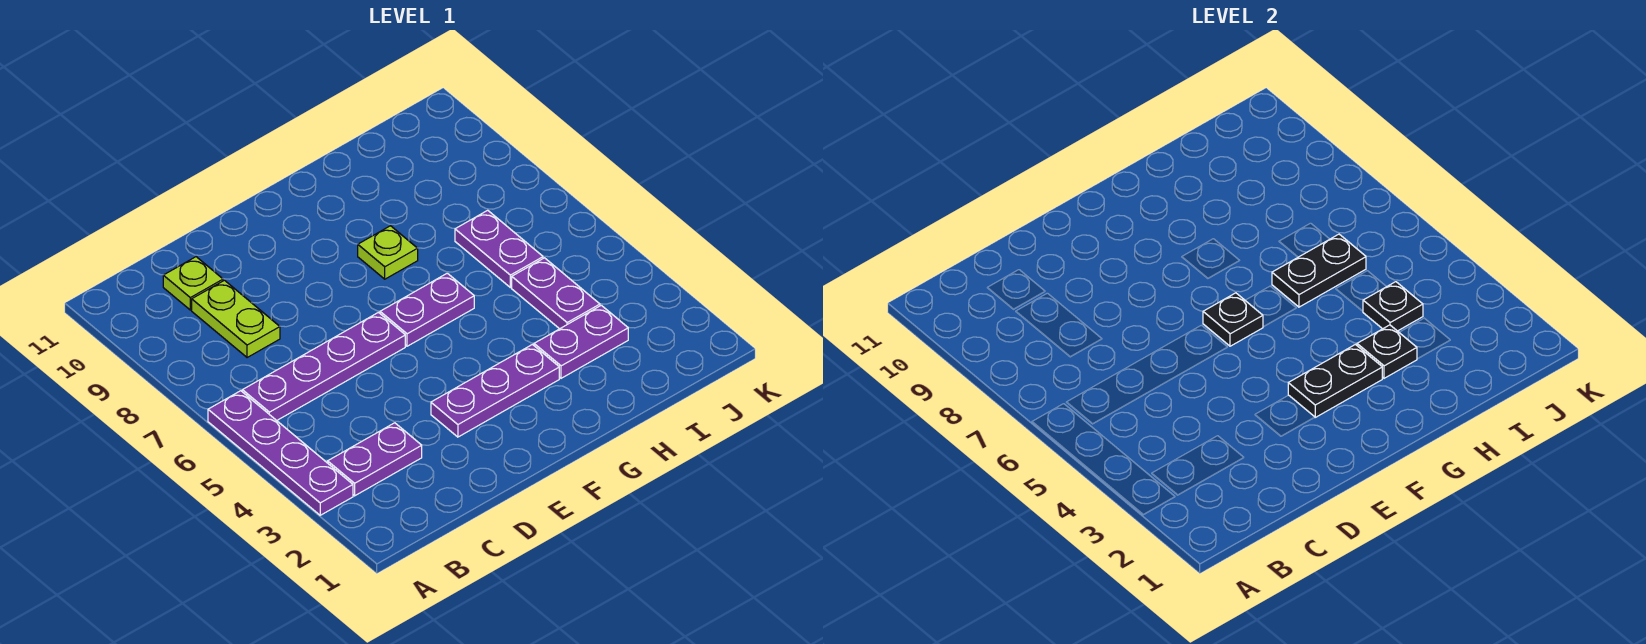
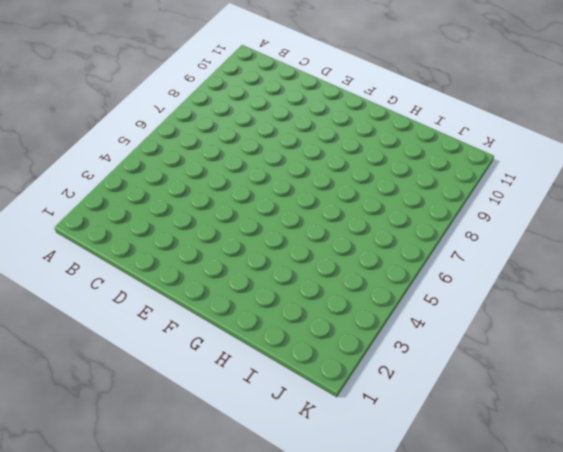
none -> purple plate A3:A6 level 1
none -> purple plate B3:C3 level 1
none -> purple plate B6:E6 level 1

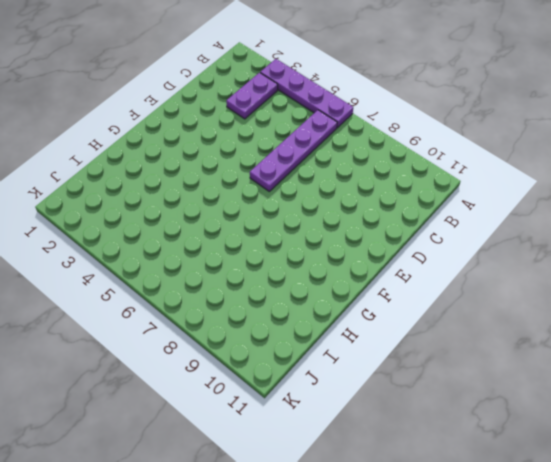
none -> lime plate C8:C9 level 1
none -> lime plate C10 level 1
none -> purple plate E3:G3 level 1

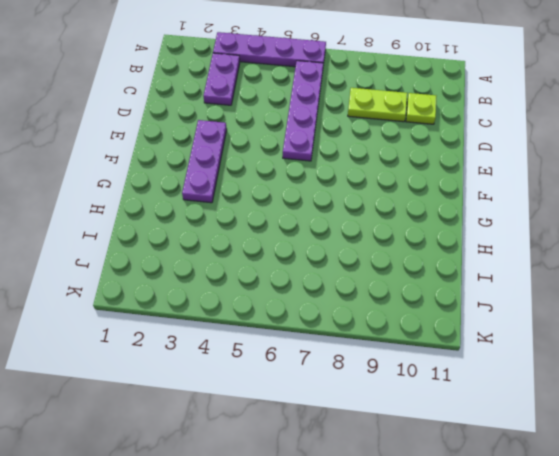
none -> purple plate F6:G6 level 1
none -> lime plate G8 level 1
none -> purple plate H3:I3 level 1

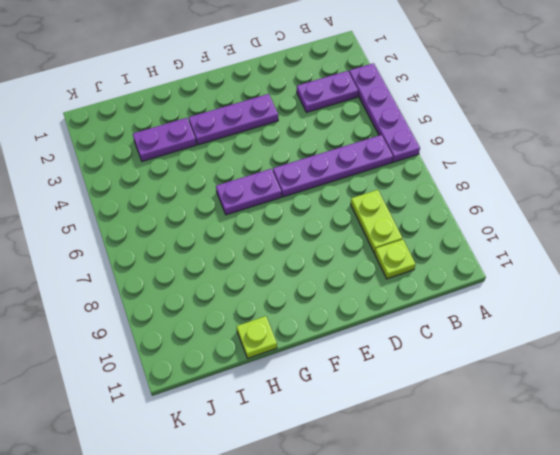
lime plate H11 level 1 -> lime plate G8 level 1
none -> purple plate I4:I5 level 1
none -> purple plate I6:I7 level 1
none -> black plate F3:G3 level 2

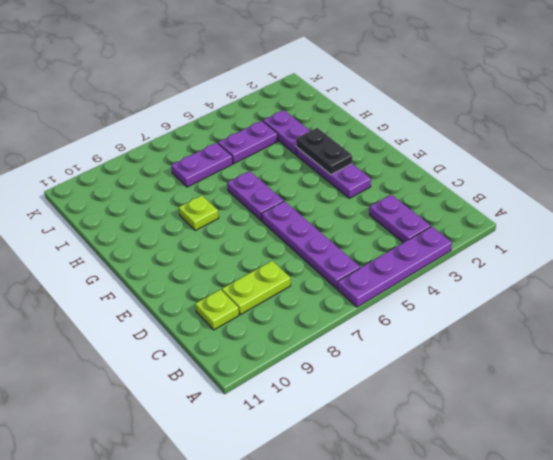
none -> black plate F6 level 2
none -> black plate H3 level 2
none -> black plate H6:I6 level 2

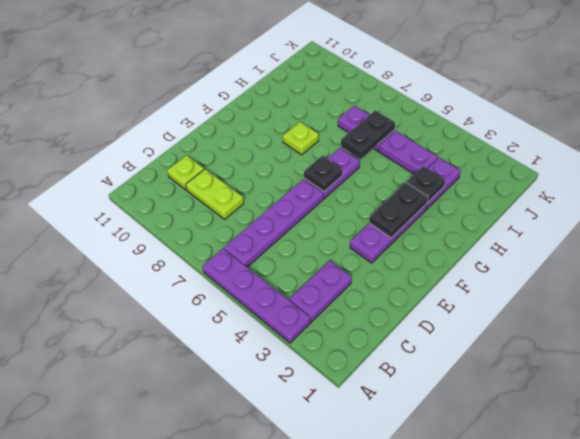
none -> black plate I4 level 2

